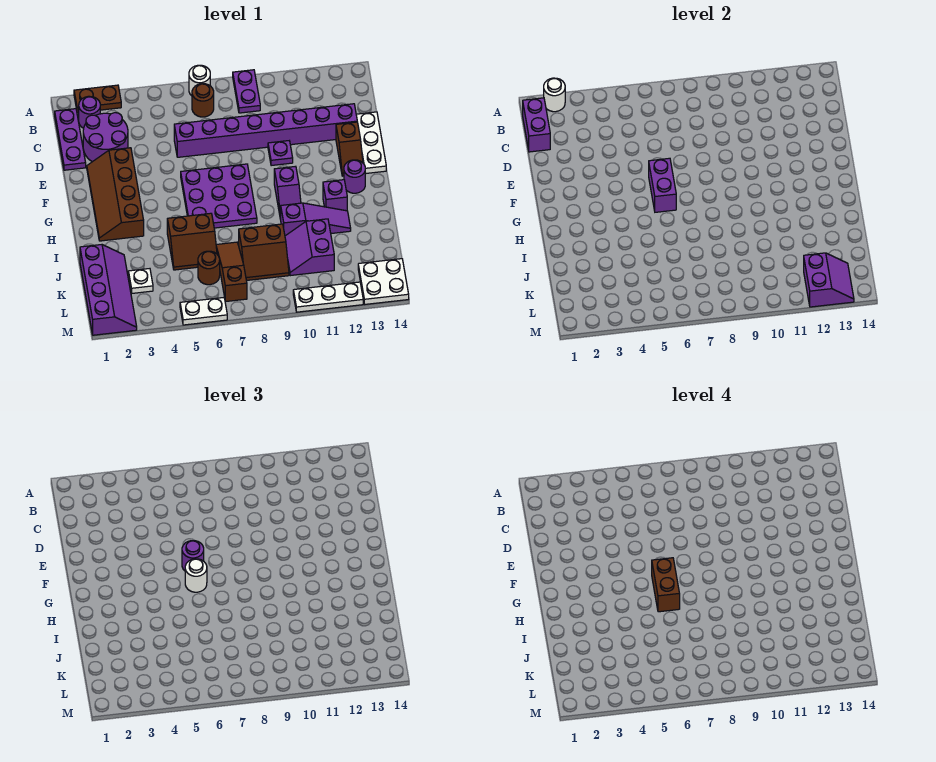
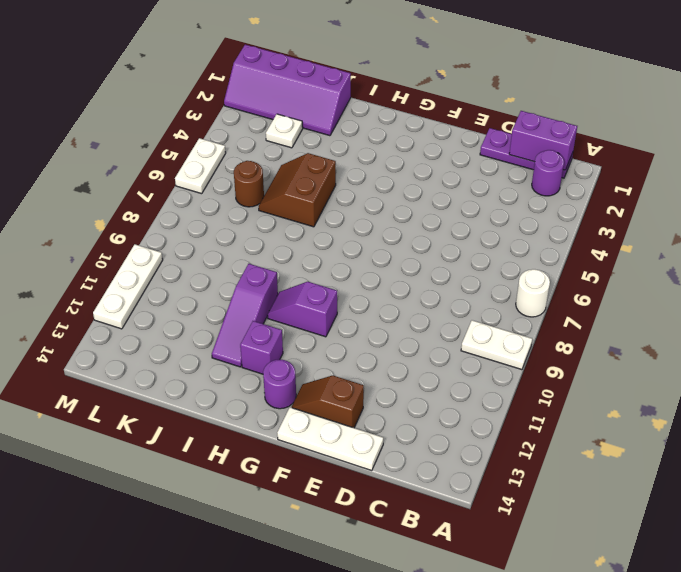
white plate A9:B9 level 1 -> purple plate A9:B9 level 1
none -> brown plate A2:A3 level 1
none -> brown round brick B7 level 1
none -> purple round brick C2:D3 level 1
none -> purple brick D6:D13 level 1

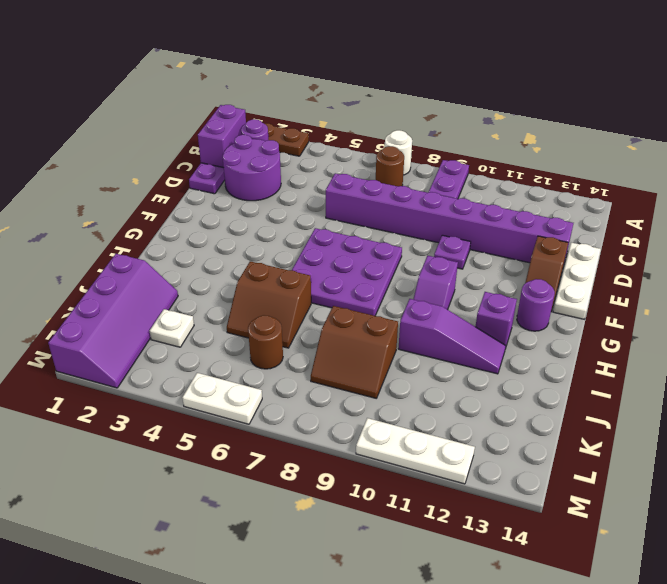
none -> brown slope E2:H3 level 1 top 3
none -> brown slope J7:L7 level 1 top L
none -> purple slope J10:K11 level 1 top 11
none -> white plate L13:M14 level 1

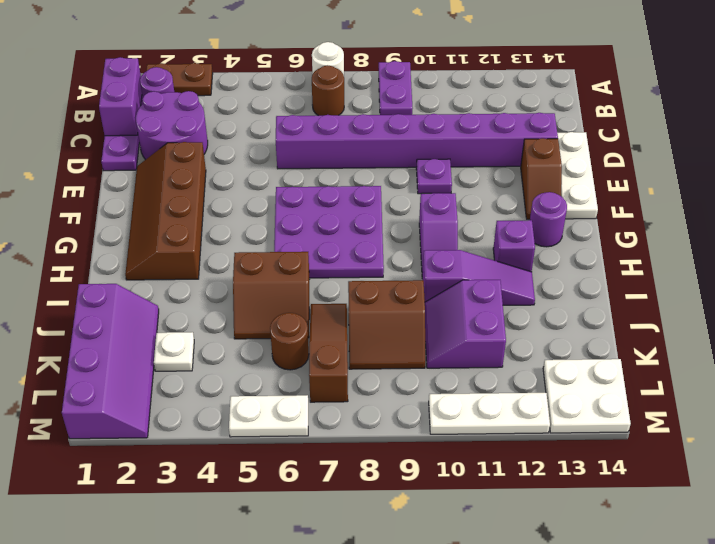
none -> white round brick A2 level 2
none -> purple brick F6:G6 level 2
none -> purple slope L12:M13 level 2 top 12
none -> purple round brick F6 level 3

